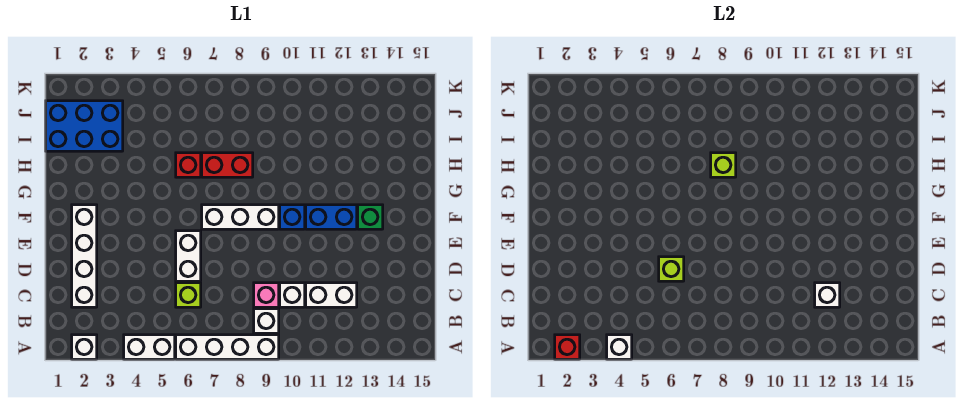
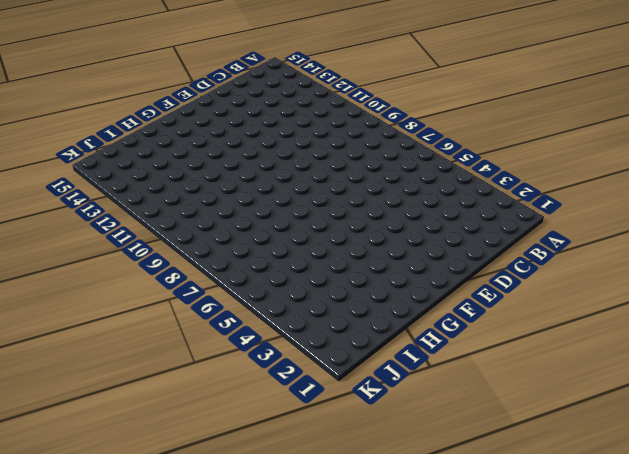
none -> white brick A2 level 1
none -> white brick A4:A5 level 1
none -> white brick A6:A9 level 1

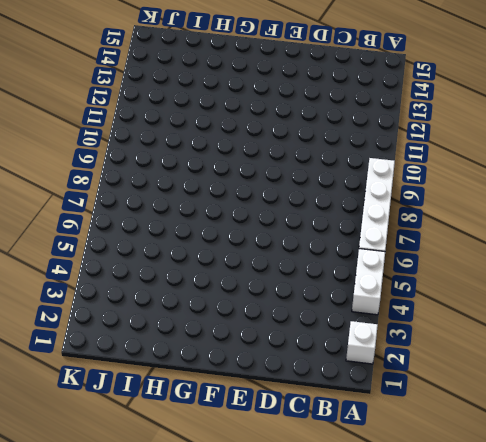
none -> white brick B9 level 1
none -> white brick C2:F2 level 1
none -> lime brick C6 level 1

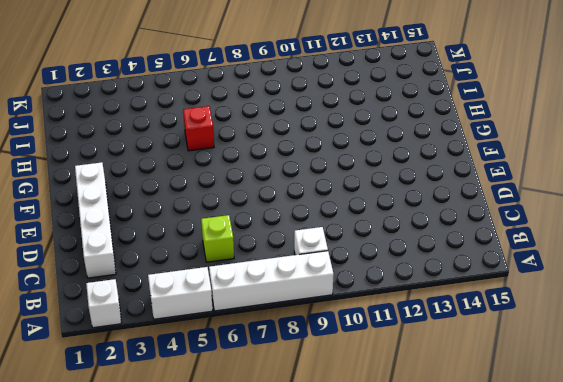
none -> pink brick C9 level 1
none -> white brick C10 level 1
none -> white brick C11:C12 level 1

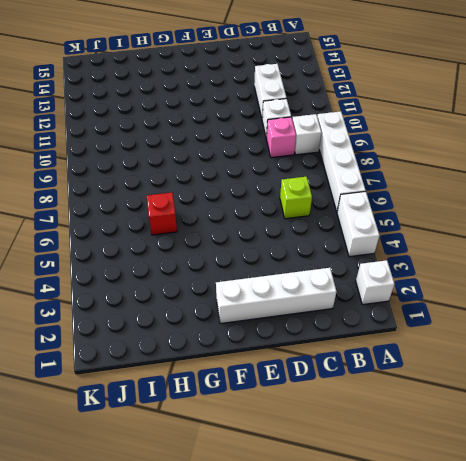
none -> white brick D6:E6 level 1
none -> white brick F7:F9 level 1
none -> blue brick F10 level 1

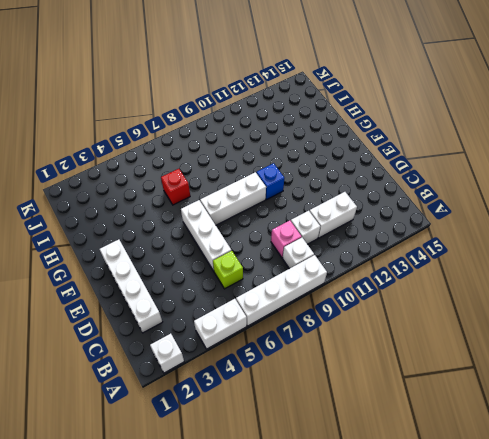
white brick D6:F6 level 1 -> white brick D6:E6 level 1
none -> blue brick F11:F12 level 1
none -> green brick F13 level 1
none -> red brick H7:H8 level 1

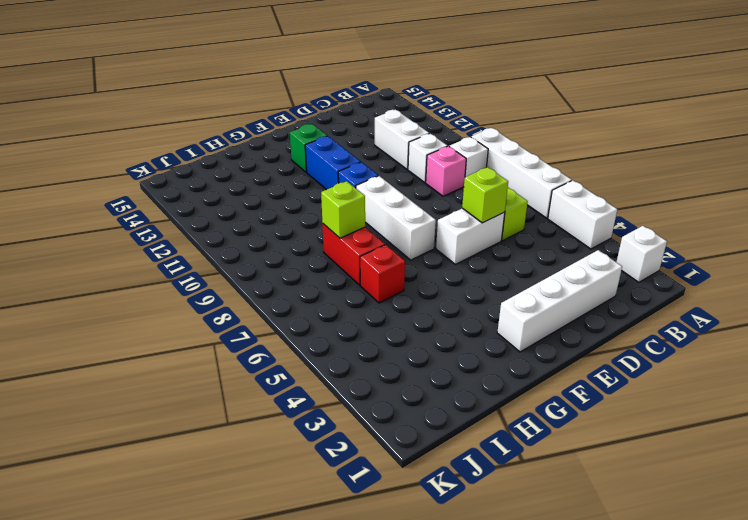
none -> blue brick I1:J3 level 1
none -> red brick A2 level 2
none -> white brick A4 level 2

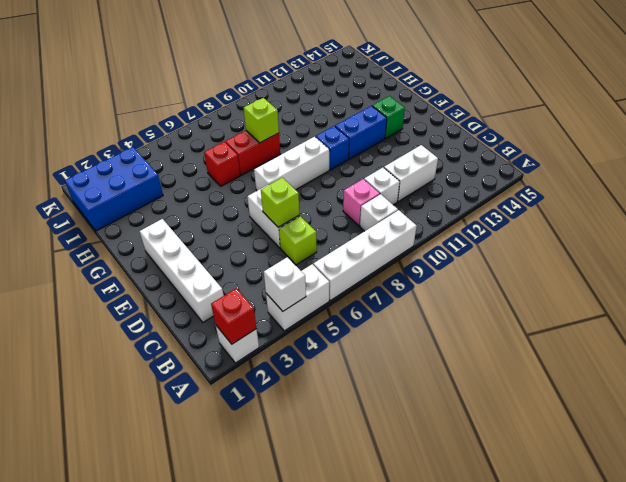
none -> white brick C12 level 2

